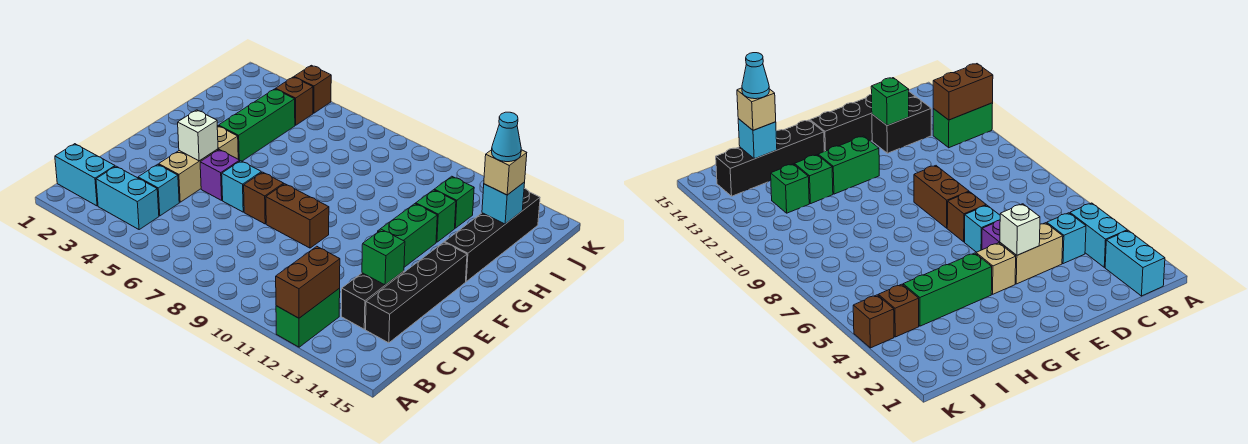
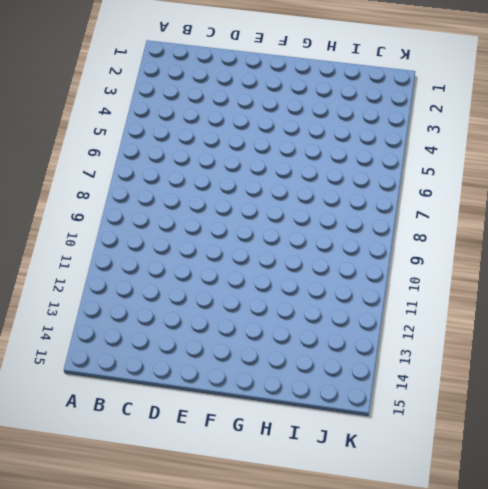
none -> green brick A12:B12 level 1
none -> cyan brick B1:B2 level 1
none -> cyan brick B3:B4 level 1

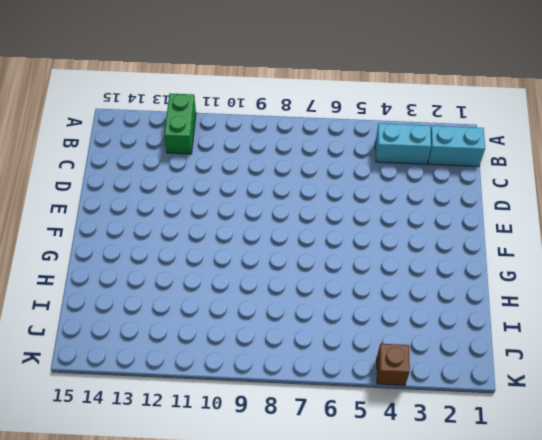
none -> cyan brick C4 level 1
none -> black brick C13:D13 level 1
none -> black brick C14:F14 level 1

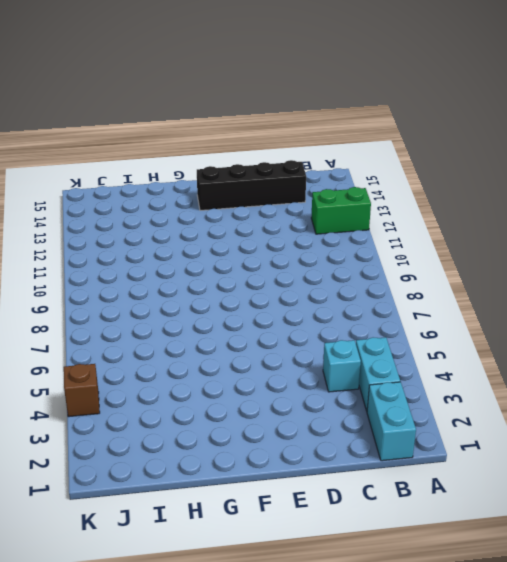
none -> black brick C13:D13 level 1
none -> tan brick D4:E4 level 1
none -> purple brick E5 level 1

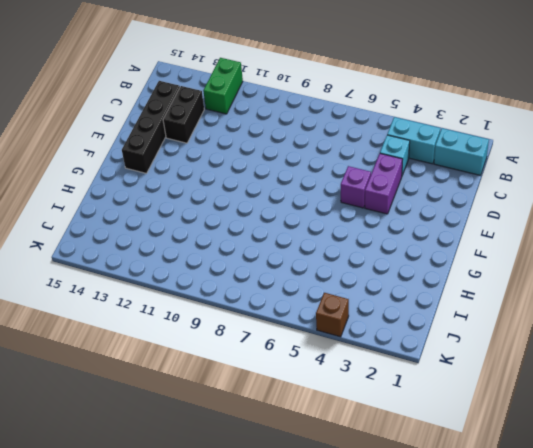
purple brick D4:E4 level 1 -> tan brick D4:E4 level 1
none -> cyan brick E6 level 1
none -> brown brick E7 level 1
none -> brown brick E8:E9 level 1

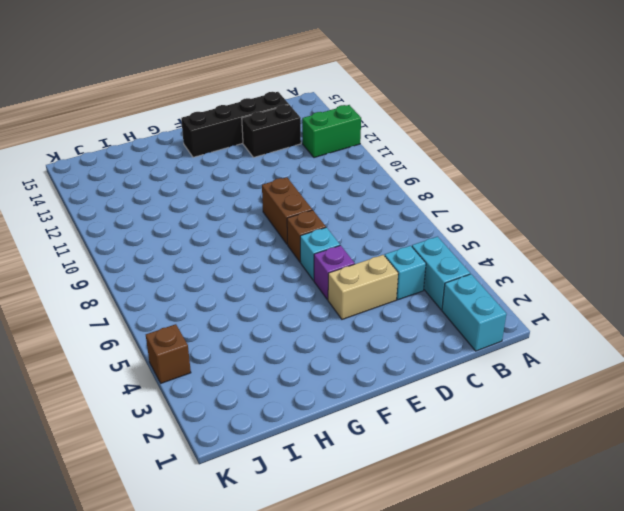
none -> tan brick F4 level 1
none -> green brick F12:G12 level 1
none -> green brick G4:I4 level 1

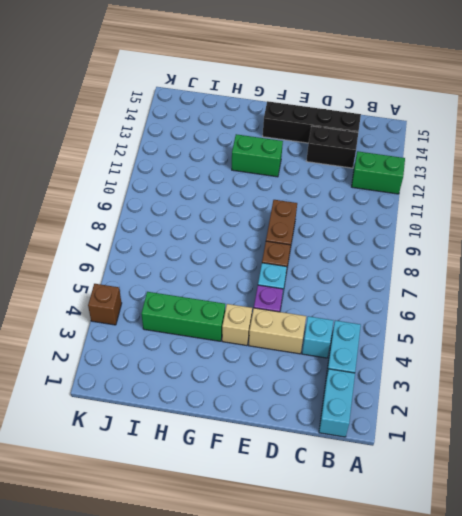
none -> black brick G14:J14 level 1
none -> green brick H12 level 1
none -> green brick I12 level 1

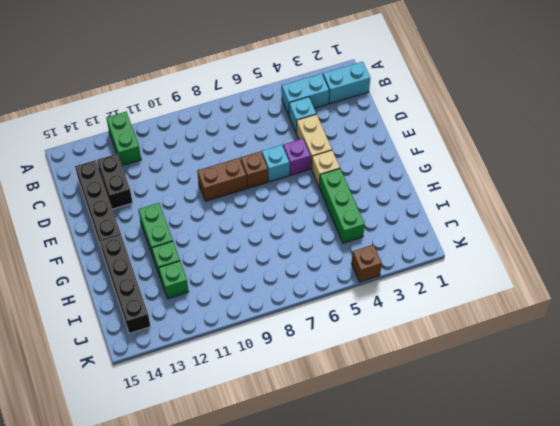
none -> brown brick J4 level 1
none -> brown brick A12:B12 level 2
none -> green brick D13 level 2

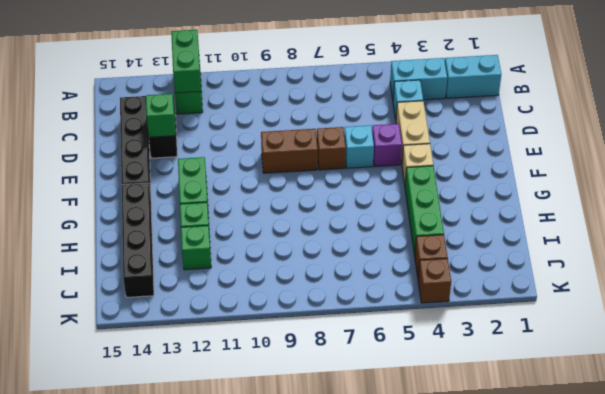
green brick A12:B12 level 2 -> brown brick A12:B12 level 2
none -> white brick E4 level 2
none -> cyan brick I14 level 2
none -> tan brick I14 level 3

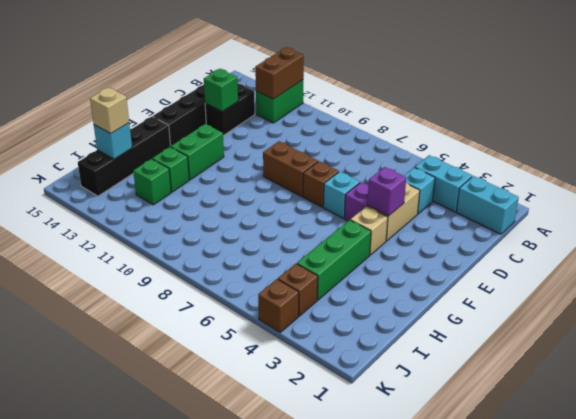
purple brick E4 level 2 -> white brick E4 level 2
none -> cyan cone I14 level 4

